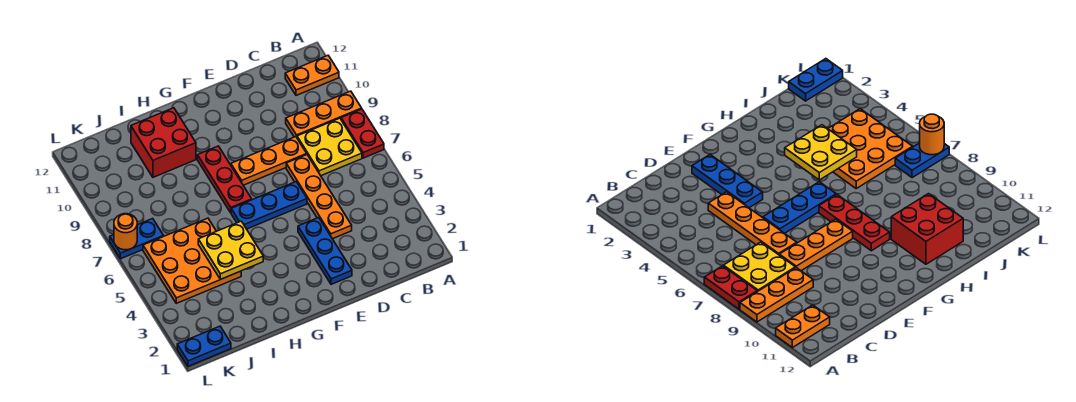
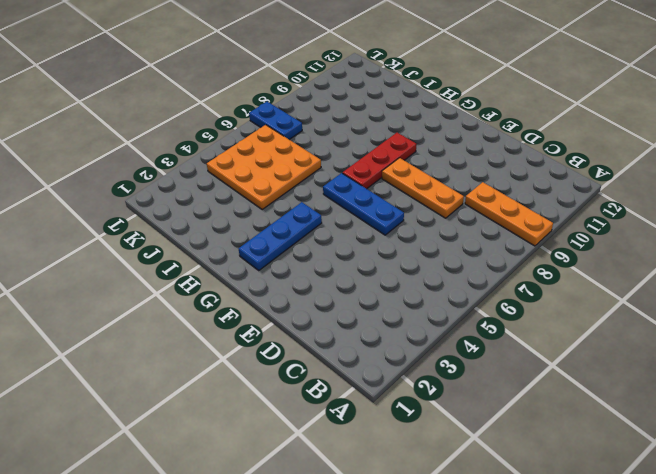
blue plate G2:G4 level 1 -> blue plate E2:E4 level 1
none -> red plate A7:A8 level 1
none -> orange plate A11:B11 level 1
none -> yellow plate B7:C8 level 1

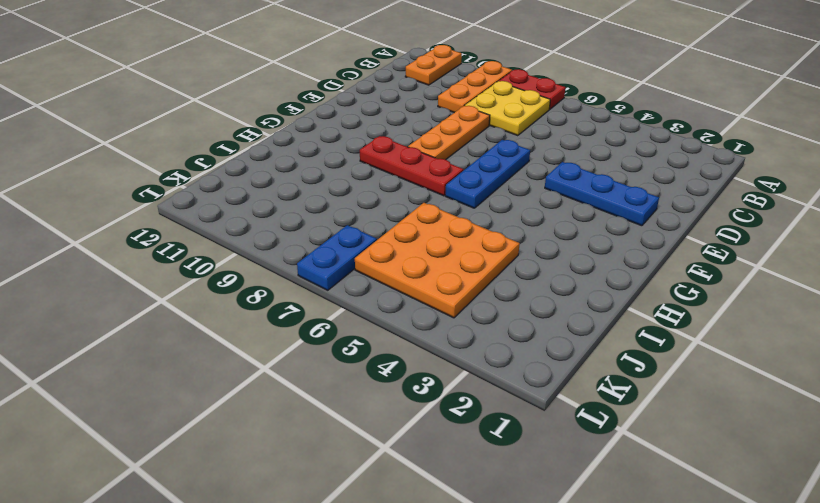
none -> orange plate D4:D7 level 1
none -> red brick H10:I11 level 1
none -> blue plate K1:L1 level 1

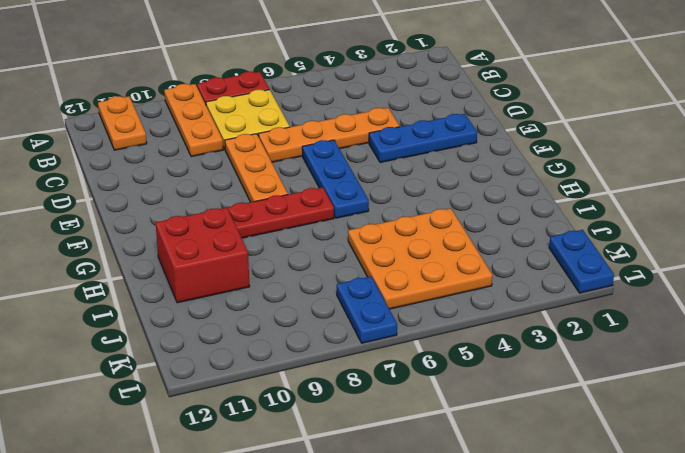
none -> yellow plate H4:I5 level 2
none -> orange round brick L7 level 2

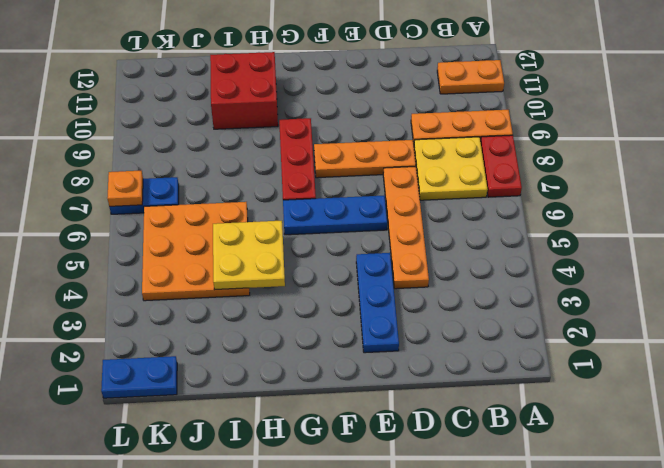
orange plate L7 level 2 -> orange round brick L7 level 2

